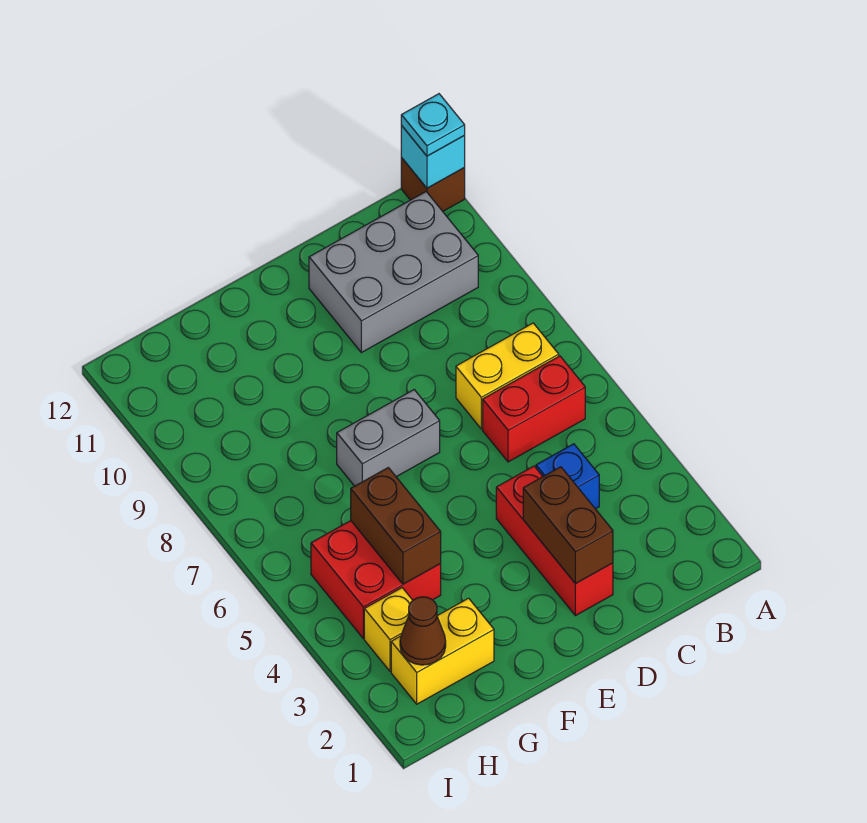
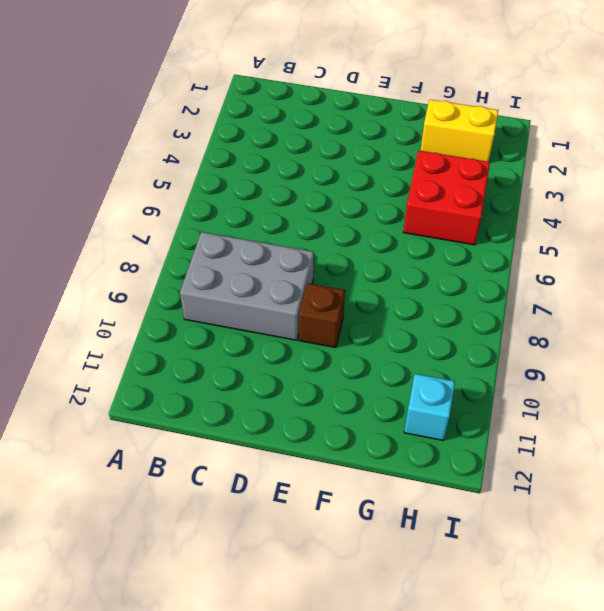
grey brick B8:D9 level 1 -> grey brick B10:D11 level 1
brown brick E9 level 1 -> brown brick A12 level 1
cyan brick H11 level 1 -> cyan brick A12 level 2
none -> red brick B6:C6 level 1
none -> yellow brick B7:C7 level 1
none -> blue brick C4 level 1

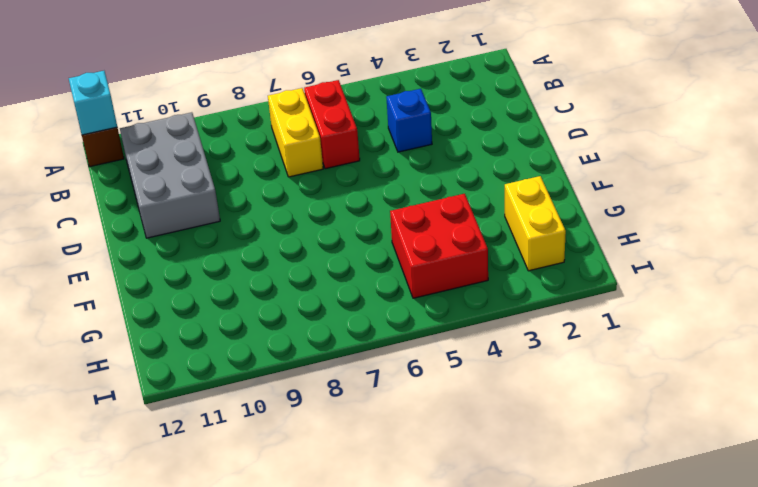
none -> red brick D2:D4 level 1
none -> grey brick E7:F7 level 1
none -> yellow brick H3 level 1

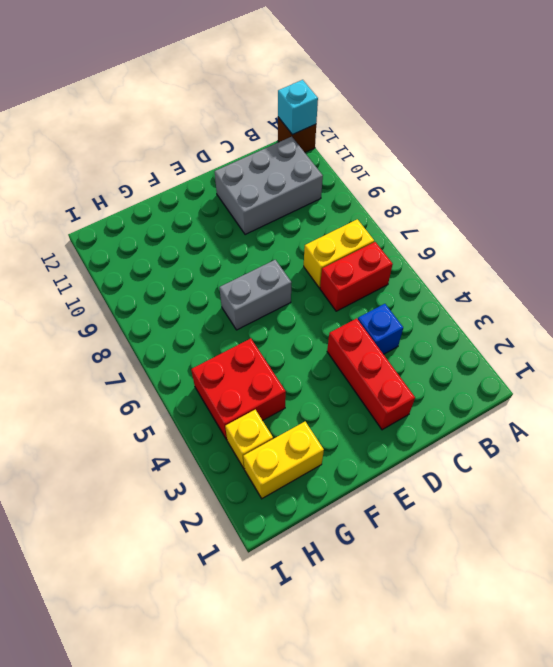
none -> brown brick D2:D3 level 2
none -> brown brick G4:G5 level 2
none -> brown cone H2 level 2

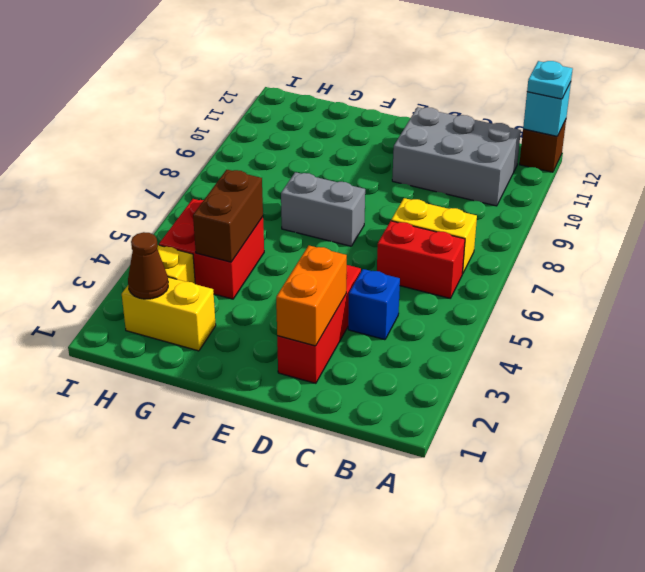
orange brick D2:D3 level 2 -> brown brick D2:D3 level 2

